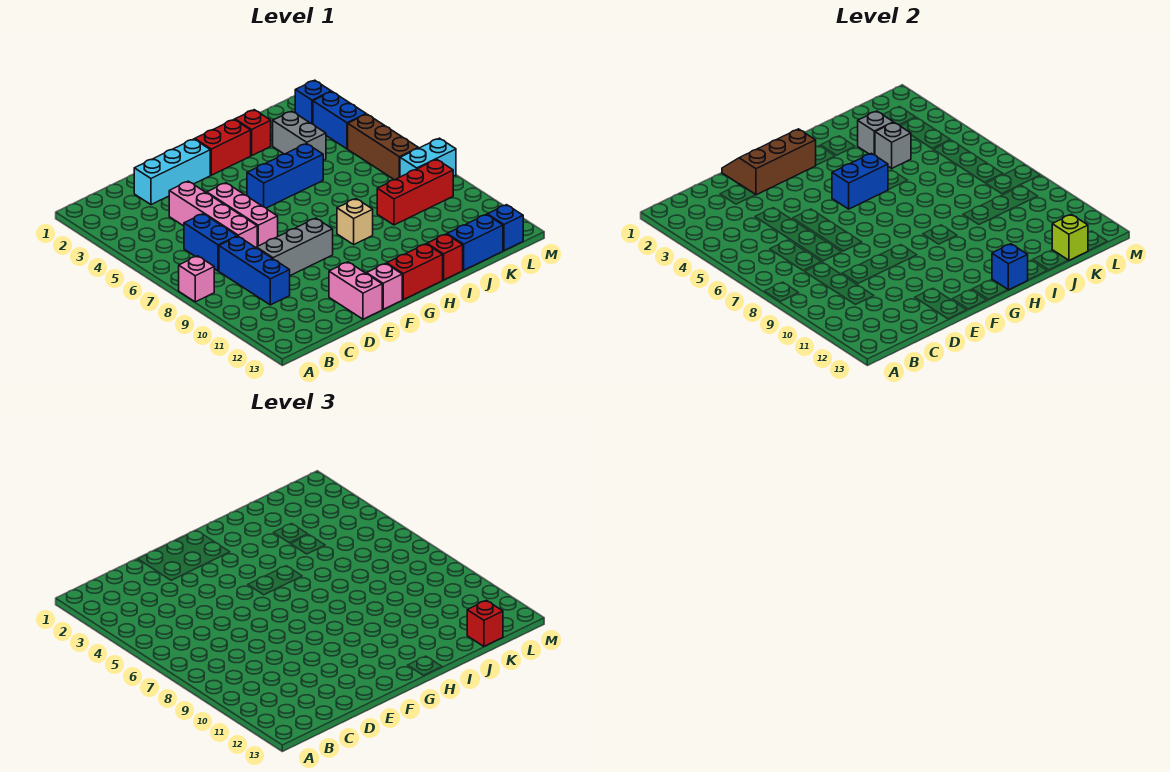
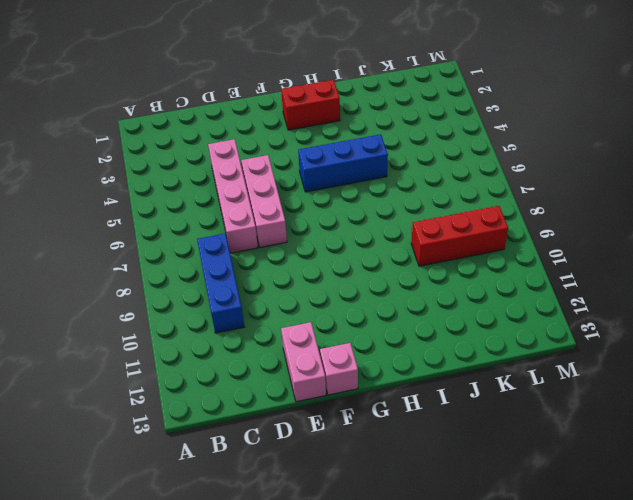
none -> pink brick A8 level 1
none -> blue brick C6:C7 level 1
none -> cyan brick D2:F2 level 1
none -> grey brick D9:F9 level 1

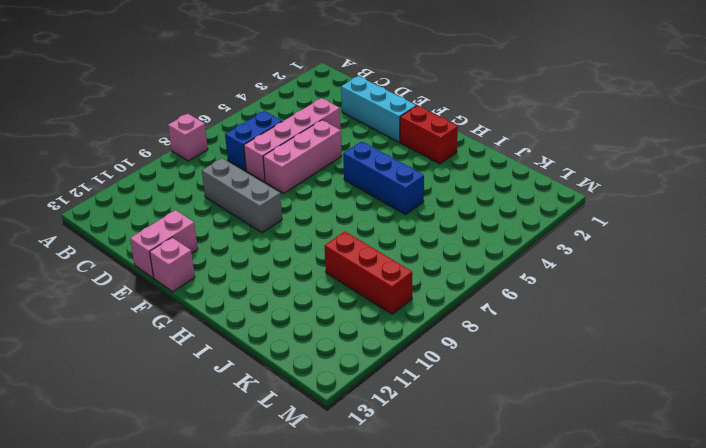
none -> blue brick C8:C10 level 1
none -> red brick G13:H13 level 1
none -> tan brick H9 level 1
none -> red brick I2 level 1

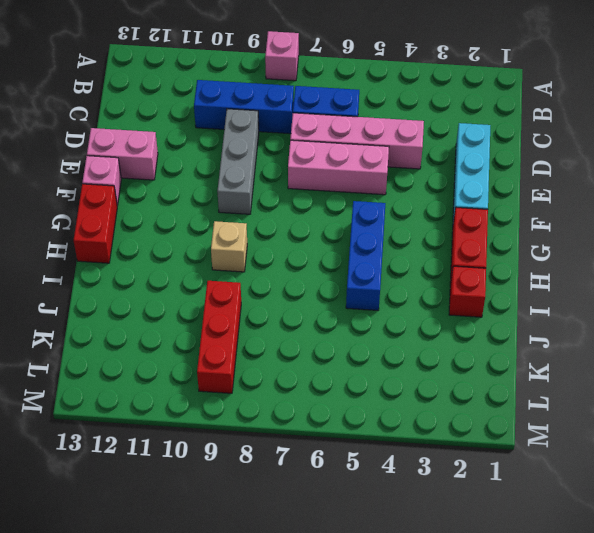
none -> red brick I13 level 1
none -> grey brick J3:J4 level 1
none -> blue brick J13:K13 level 1
none -> blue brick L2 level 1

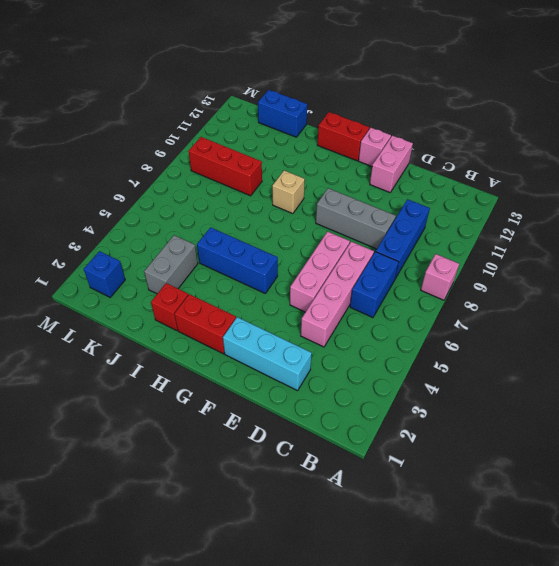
none -> red brick I13 level 1
none -> blue brick L3:L4 level 1
none -> brown brick L5:L7 level 1
none -> cyan brick L8:M8 level 1

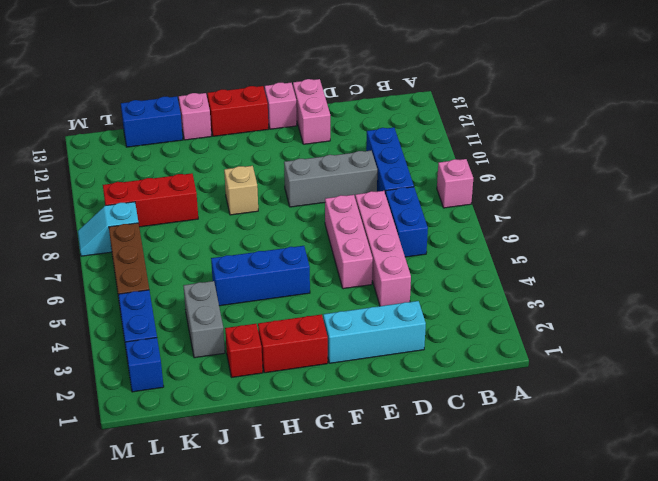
pink brick I13 level 1 -> red brick I13 level 1
cyan slope L8:M8 level 1 top L -> cyan brick L8:M8 level 1
none -> blue brick L13 level 1
none -> brown slope E1:G2 level 2 top 2
none -> blue brick G5:H5 level 2
none -> blue brick H13 level 2

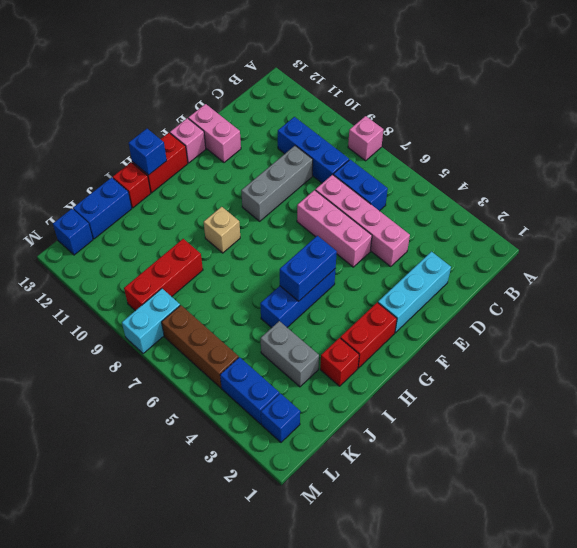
none -> brown slope E1:G2 level 2 top 2
none -> grey brick J3 level 2
none -> grey brick J4 level 2
none -> lime brick K13 level 2

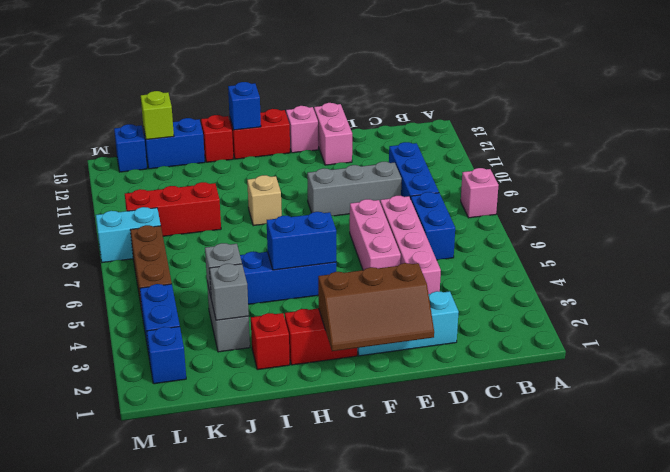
none -> red brick K13 level 3

